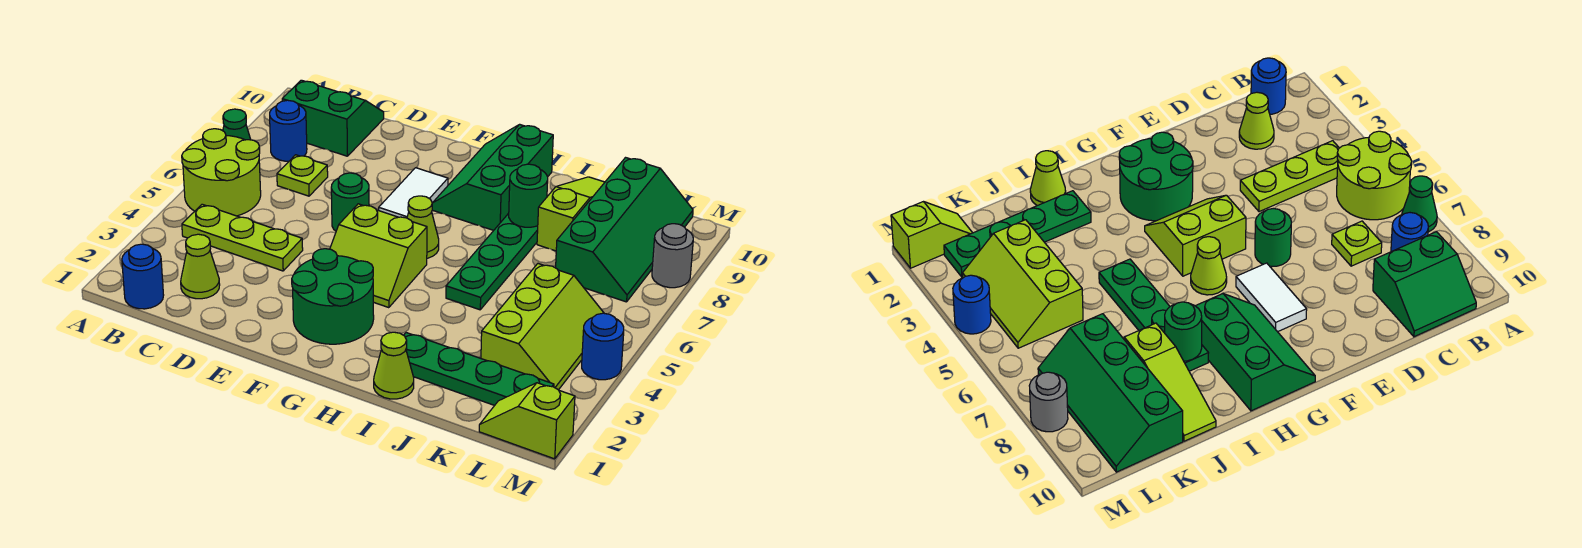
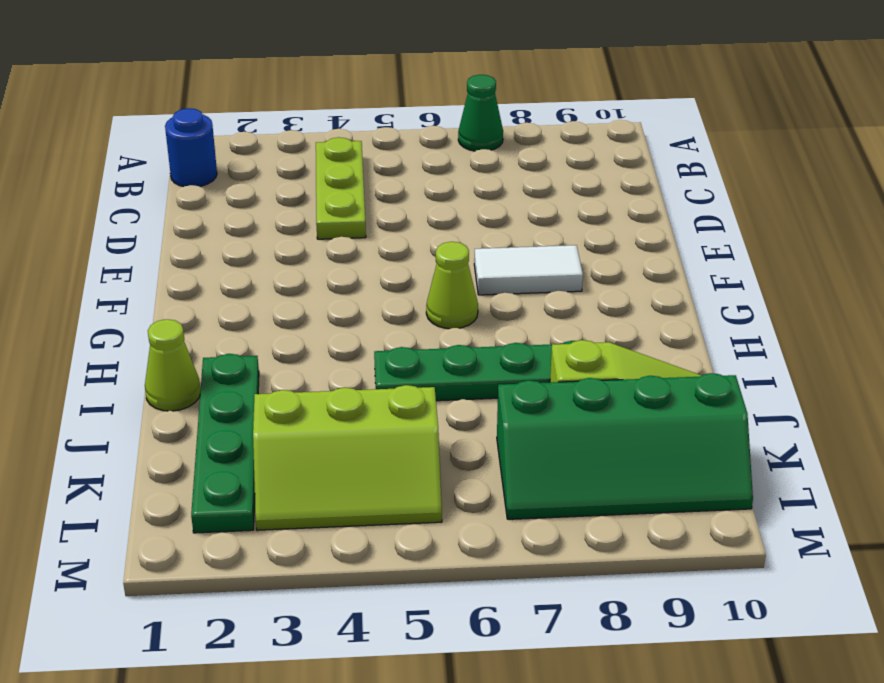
none -> lime round brick A5:B6 level 1
none -> blue round brick B8 level 1
none -> green slope B9:C10 level 1 top 9

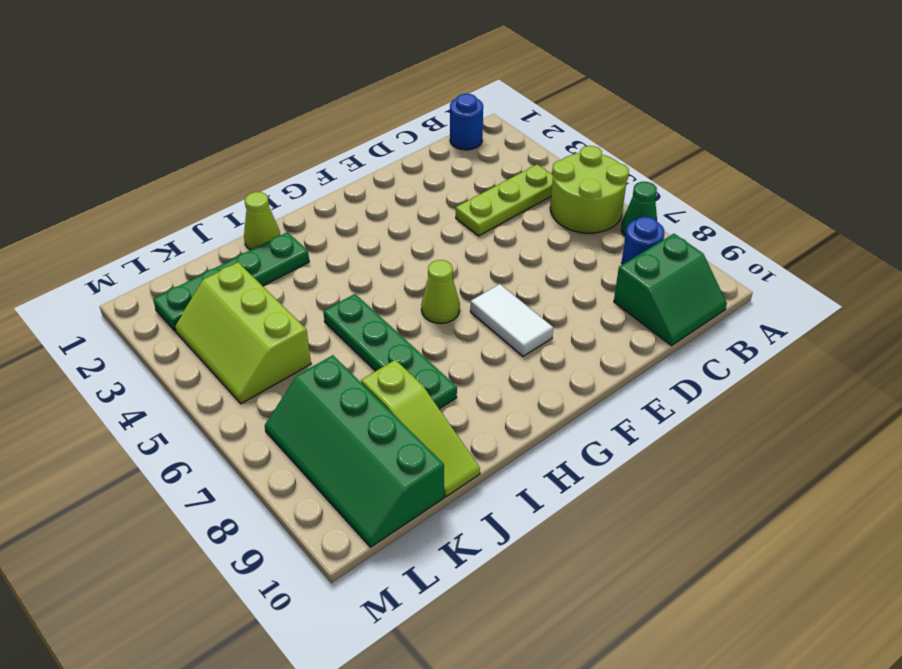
none -> lime cone C2 level 1
none -> lime plate C7 level 1
none -> green round brick E6 level 1

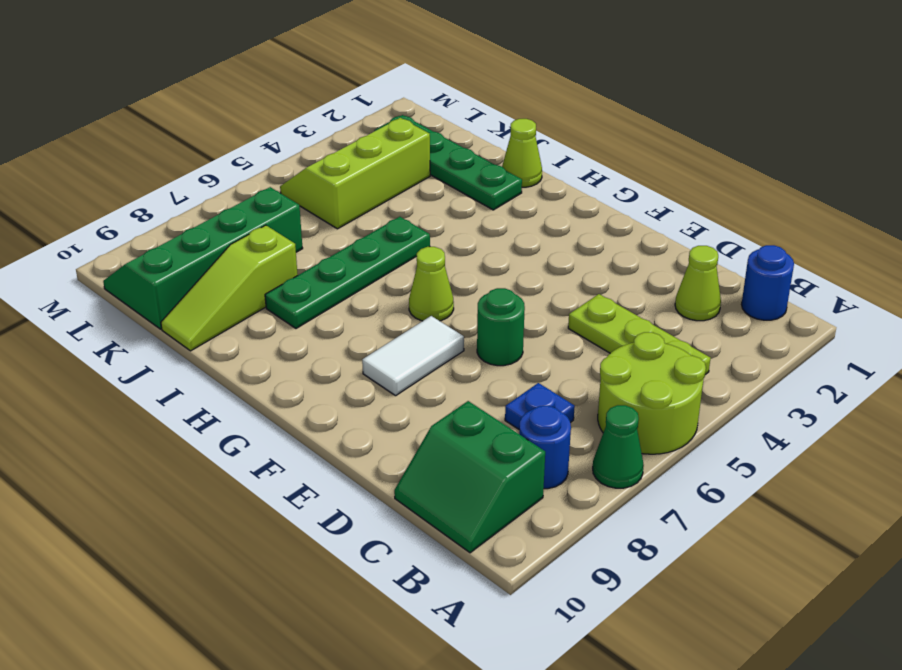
blue plate C7 level 1 -> lime plate C7 level 1
none -> green round brick F2:G3 level 1
none -> lime slope F4:G5 level 1 top 5
none -> green slope G8:H10 level 1 top H

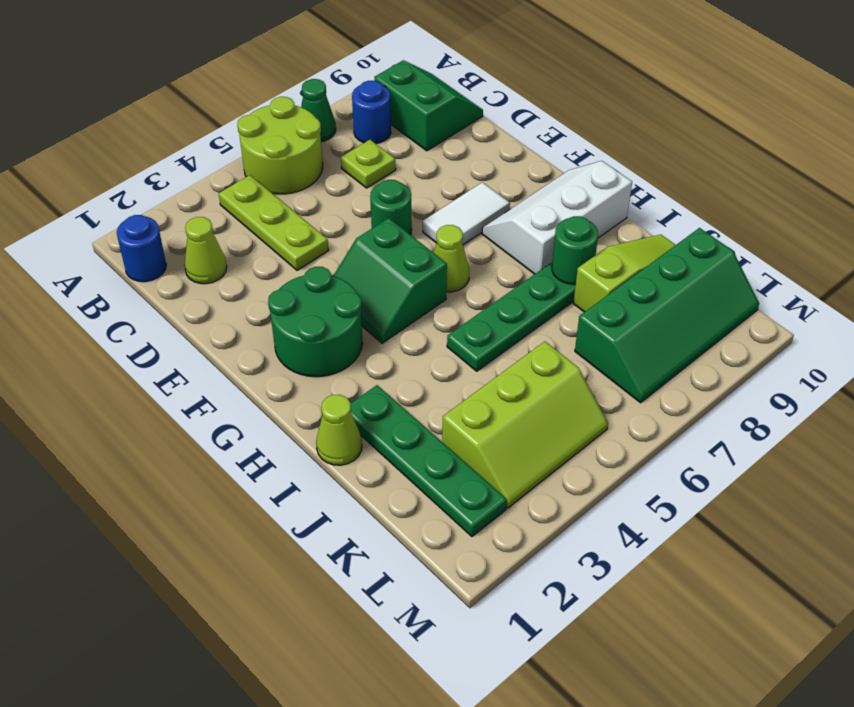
green slope F4:G5 level 1 top 5 -> lime slope F4:G5 level 1 top 5
white slope G8:H10 level 1 top H -> green slope G8:H10 level 1 top H
none -> lime slope L1:M1 level 1 top M
none -> blue round brick M4 level 1
none -> grey round brick M8 level 1

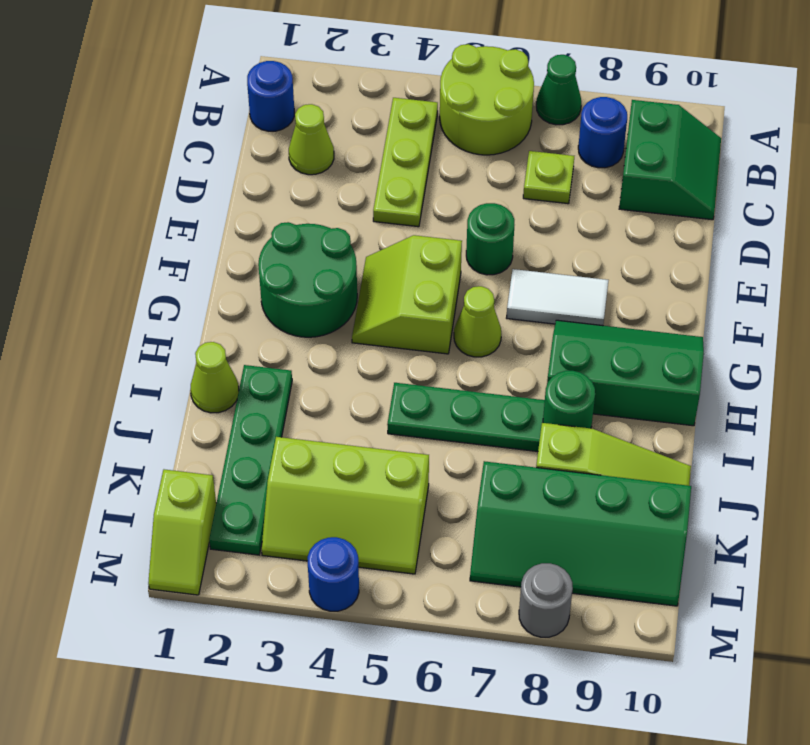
lime slope L1:M1 level 1 top L -> lime slope L1:M1 level 1 top M

